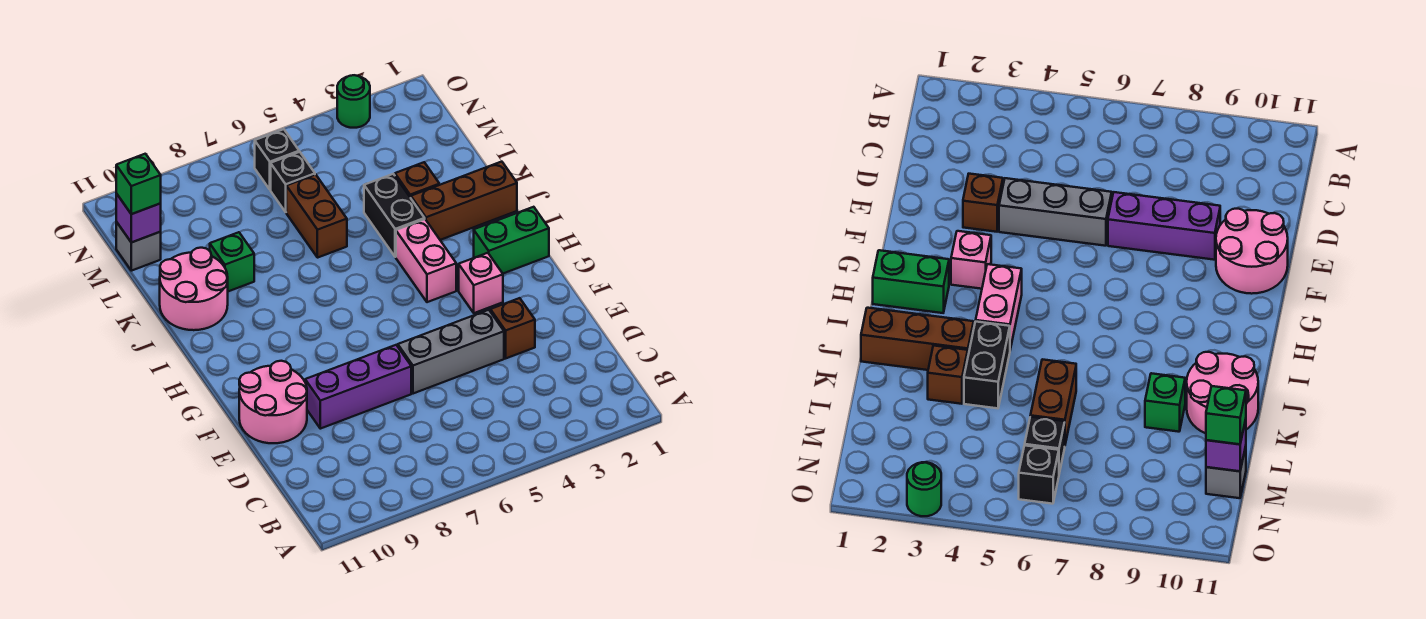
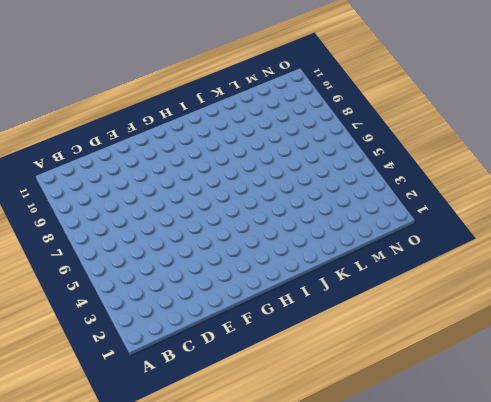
none -> brown brick E3 level 1
none -> grey brick E4:E6 level 1
none -> purple brick E7:E9 level 1

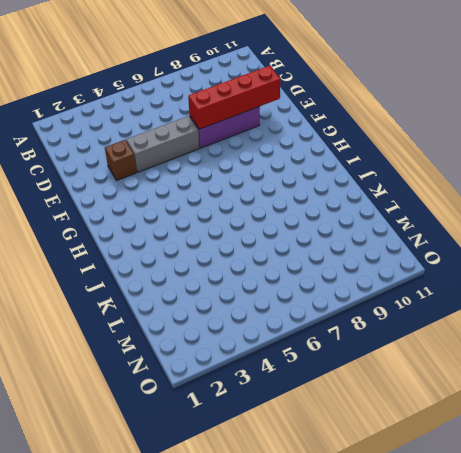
red brick E7:E10 level 2 -> none
none -> pink round brick E10:F11 level 1
none -> pink brick G3 level 1
none -> green brick H1:H2 level 1

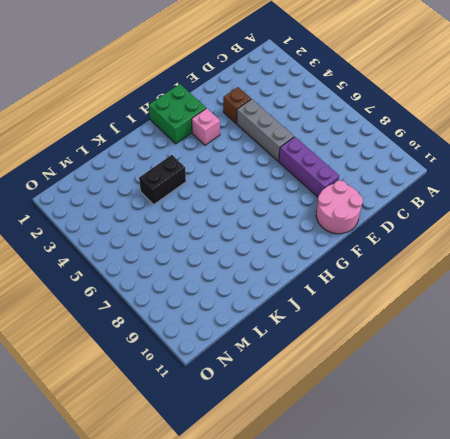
green brick G1:H2 level 1 -> green brick H1:H2 level 1
none -> pink brick H4:I4 level 1
none -> brown brick J1:J3 level 1
none -> pink round brick J10:K11 level 1

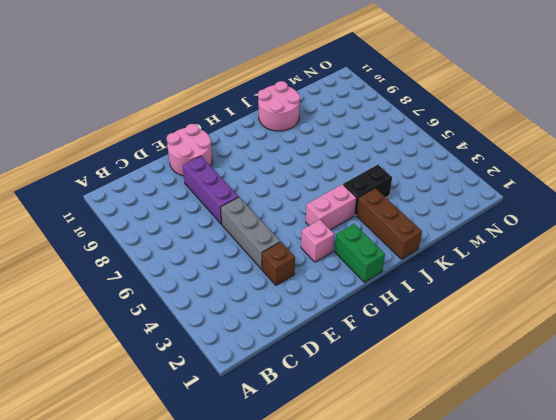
none -> brown brick K3 level 1
none -> brown brick K6:L6 level 1
none -> green brick K9 level 1

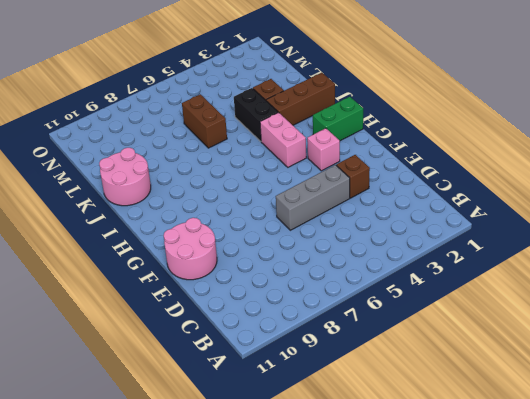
none -> purple brick E7:E9 level 1
none -> green brick K9 level 1
none -> black brick M6 level 1

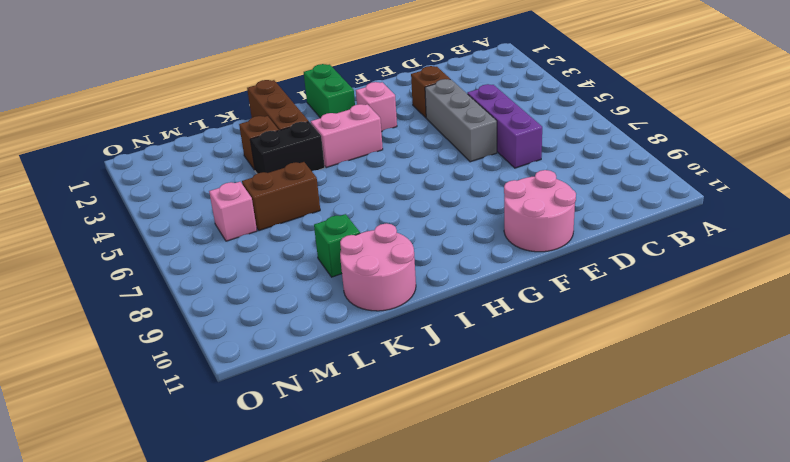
purple brick D5:D7 level 1 -> purple brick E7:E9 level 1
pink brick M6 level 1 -> black brick M6 level 1
none -> grey brick M11 level 1
none -> black brick N6 level 1
none -> green round brick O3 level 1

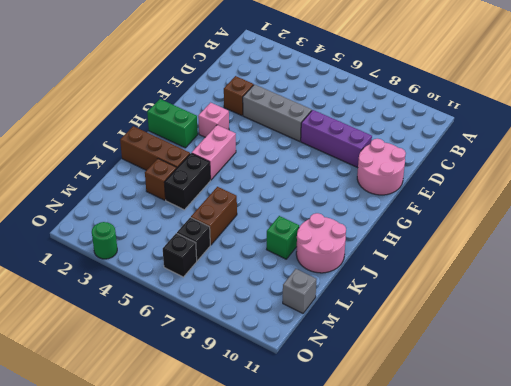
none -> purple brick M11 level 2
none -> green brick M11 level 3

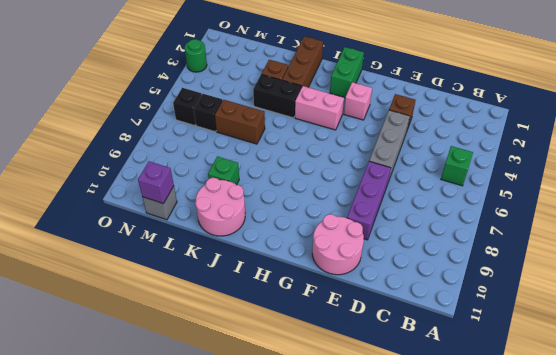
green brick B5 level 1 -> green brick M11 level 3

